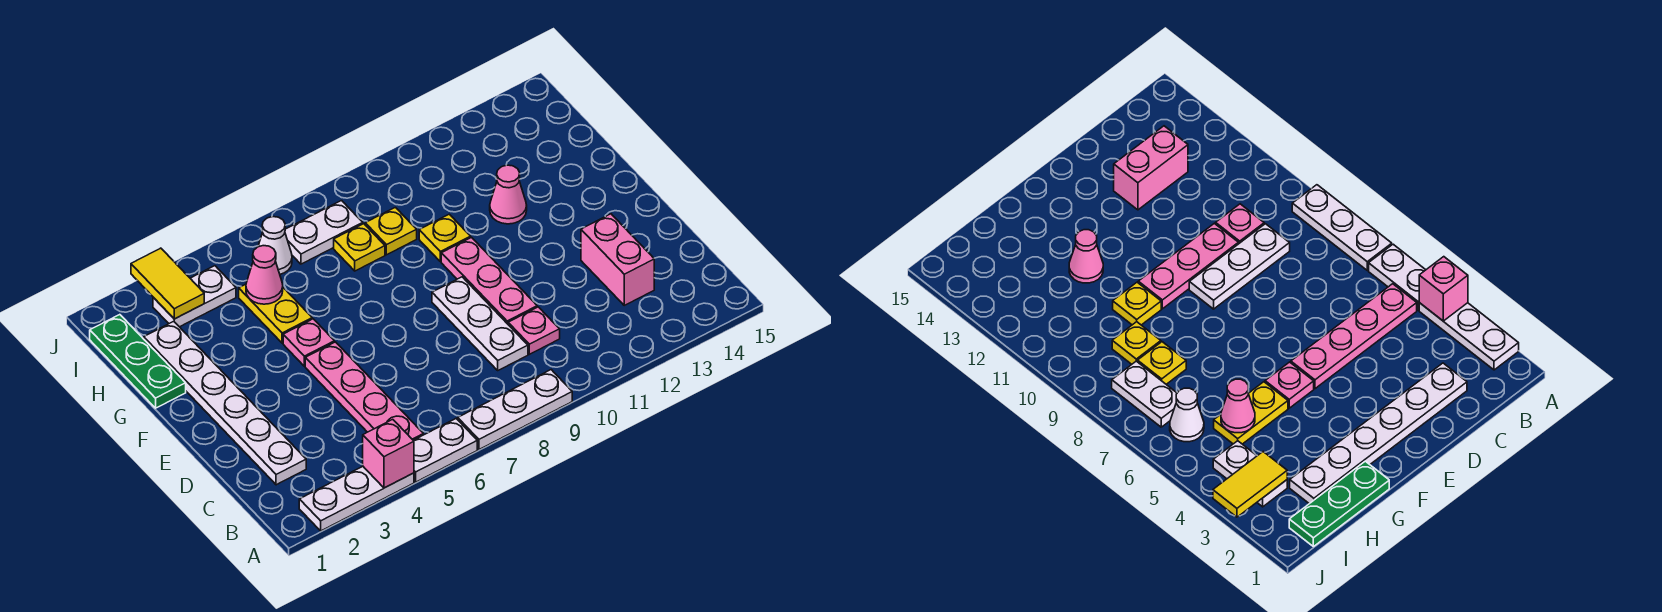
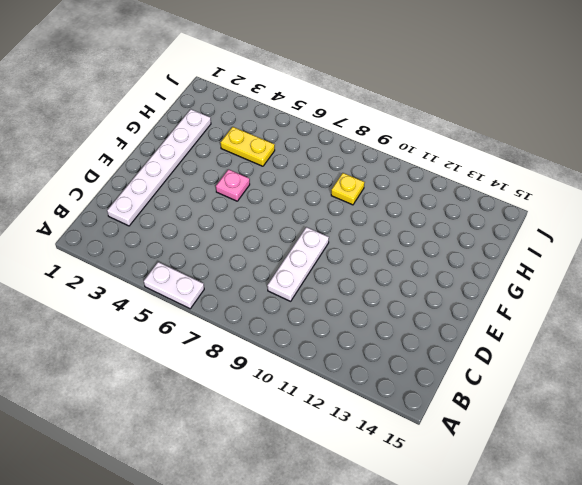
yellow plate H4:H5 level 1 -> yellow plate G5:H5 level 1
none -> white plate A2:A4 level 1
none -> white plate A7:A9 level 1
none -> pink plate B5:E5 level 1

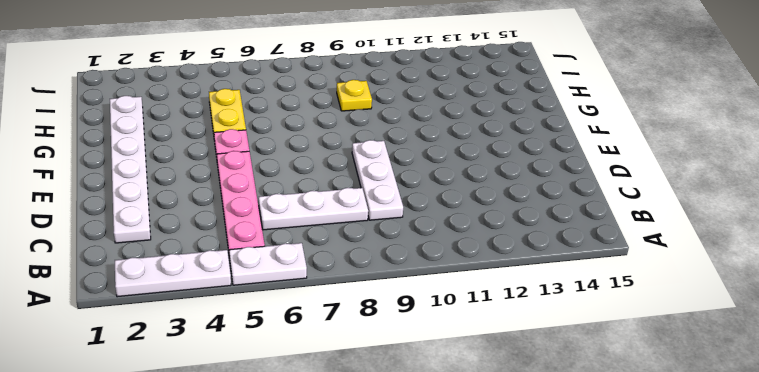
white plate C6:C8 level 1 -> white plate A7:A9 level 1
none -> pink plate C10 level 1
none -> pink brick C13:D13 level 1
none -> pink plate D10:F10 level 1

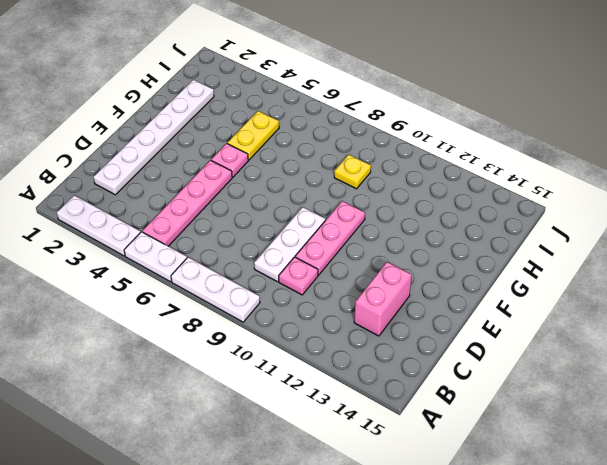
none -> green plate G1:I1 level 1
none -> yellow plate G10 level 1
none -> pink cone G12 level 1

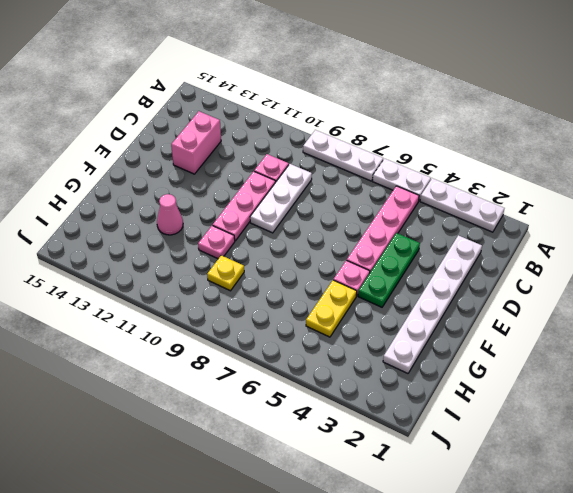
green plate D4:F4 level 1 -> green plate G1:I1 level 1
pink plate G10 level 1 -> yellow plate G10 level 1
none -> yellow plate H8 level 1
none -> white plate I3:I4 level 1
none -> white cone I6 level 1

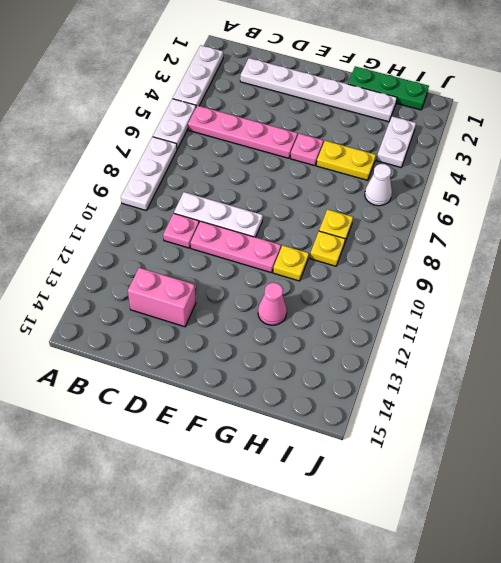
none -> white plate I7:I8 level 1
none -> pink brick A4 level 2
none -> pink cone H5 level 2

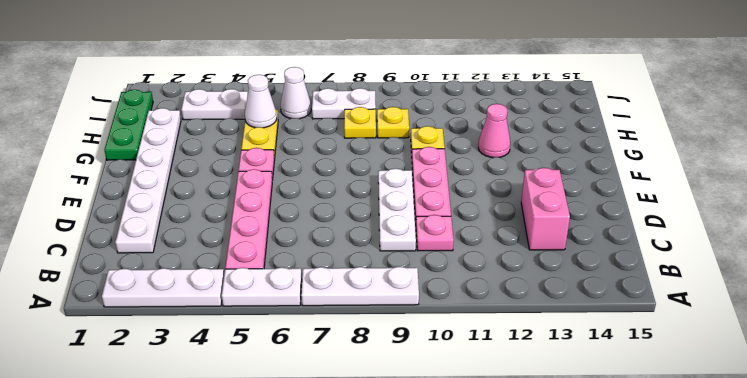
white cone H5 level 2 -> pink cone H5 level 2
none -> pink brick A4 level 2
none -> yellow tile I3:J3 level 2

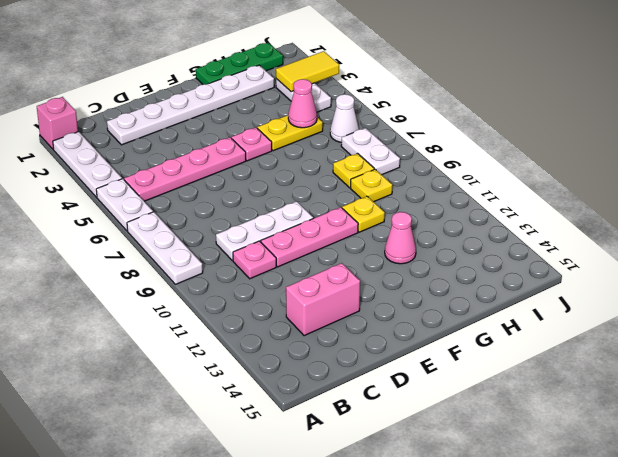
pink brick A1 level 1 -> pink brick A4 level 2

